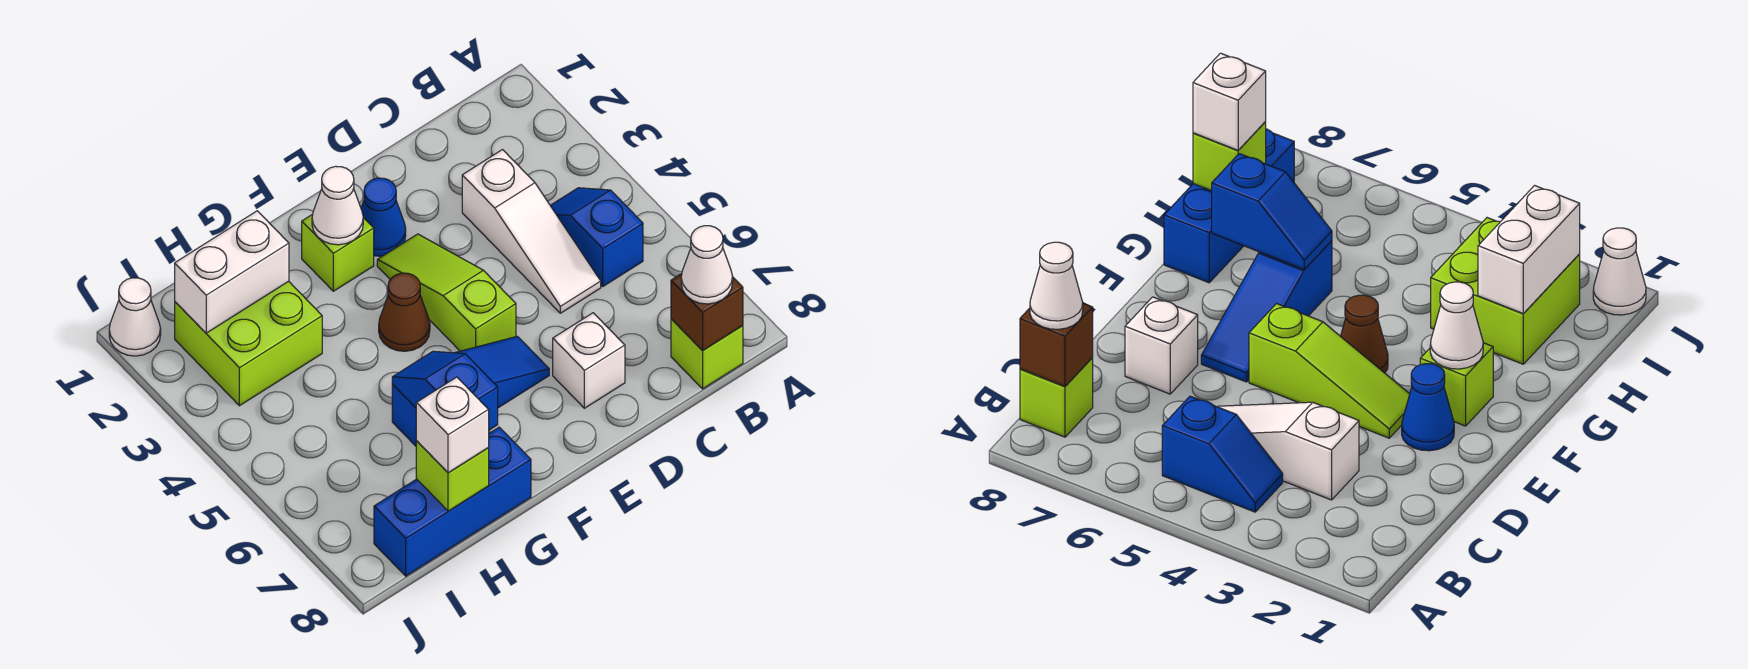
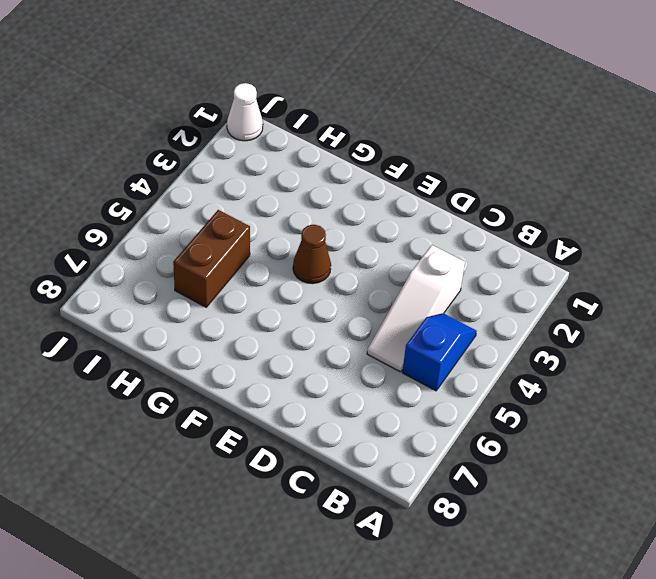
brown brick H5:H6 level 1 -> none
none -> lime brick B8 level 1
none -> white brick D7 level 1
none -> blue cone E2 level 1

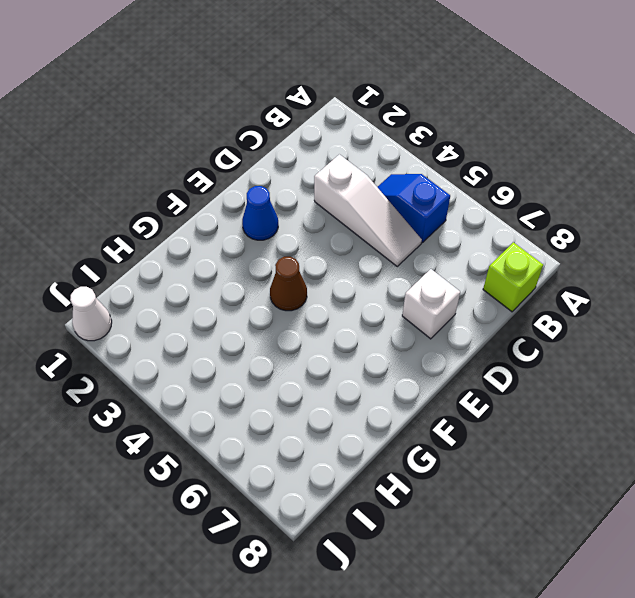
none -> lime slope E3:E5 level 1 top 5
none -> blue slope E6:G6 level 1 top G
none -> lime brick F2 level 1

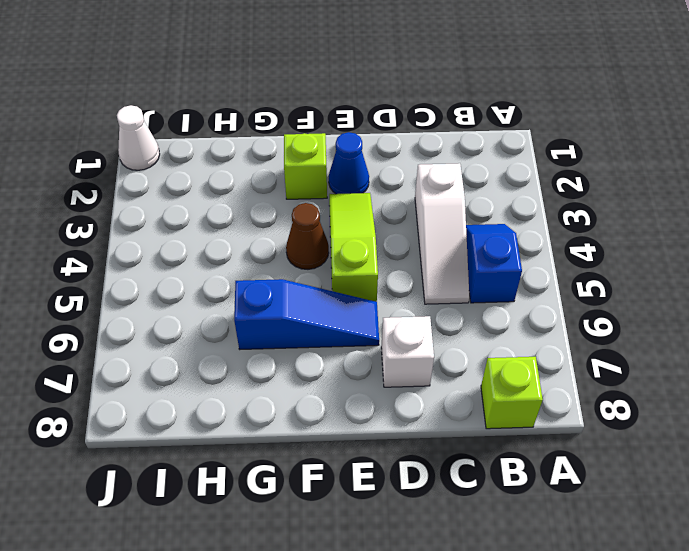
none -> blue brick G8:I8 level 1
none -> lime brick H2:I3 level 1
none -> brown brick B8 level 2

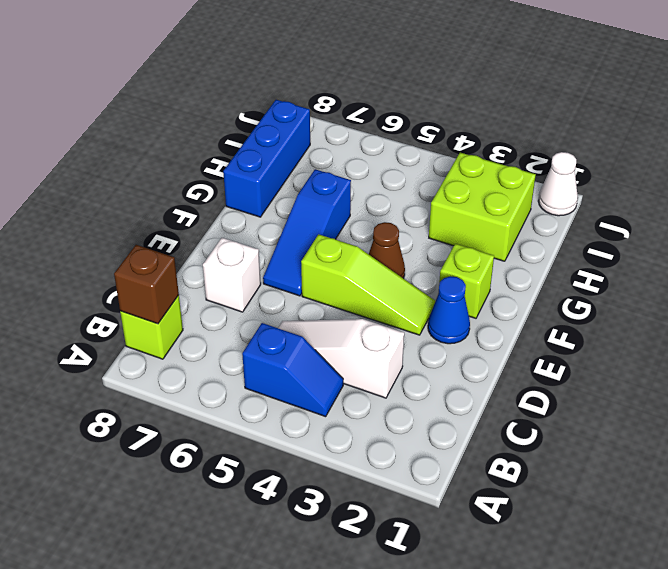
none -> white cone F2 level 2
none -> blue slope G6:G7 level 2 top 7
none -> white brick H2:I2 level 2

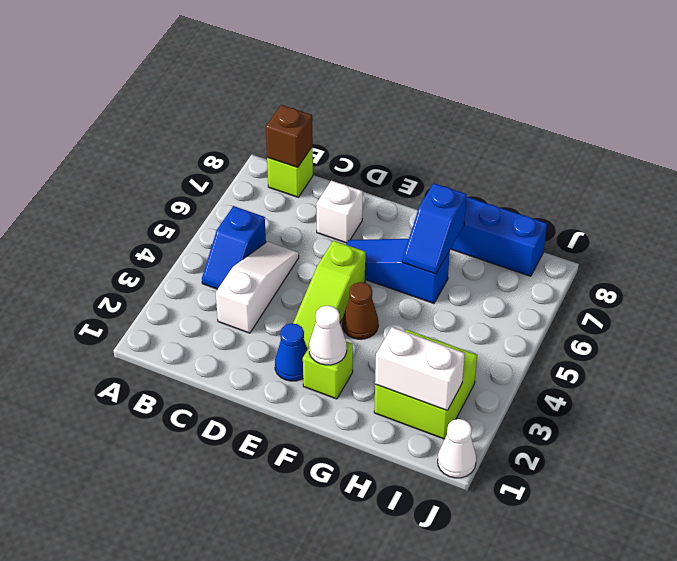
none -> lime brick H8 level 2
none -> white cone B8 level 3
none -> white brick H8 level 3

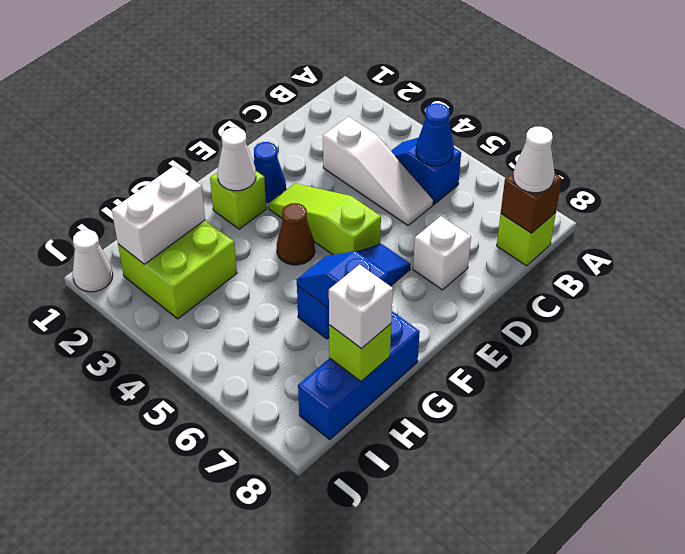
blue cone B5 level 2 -> none

